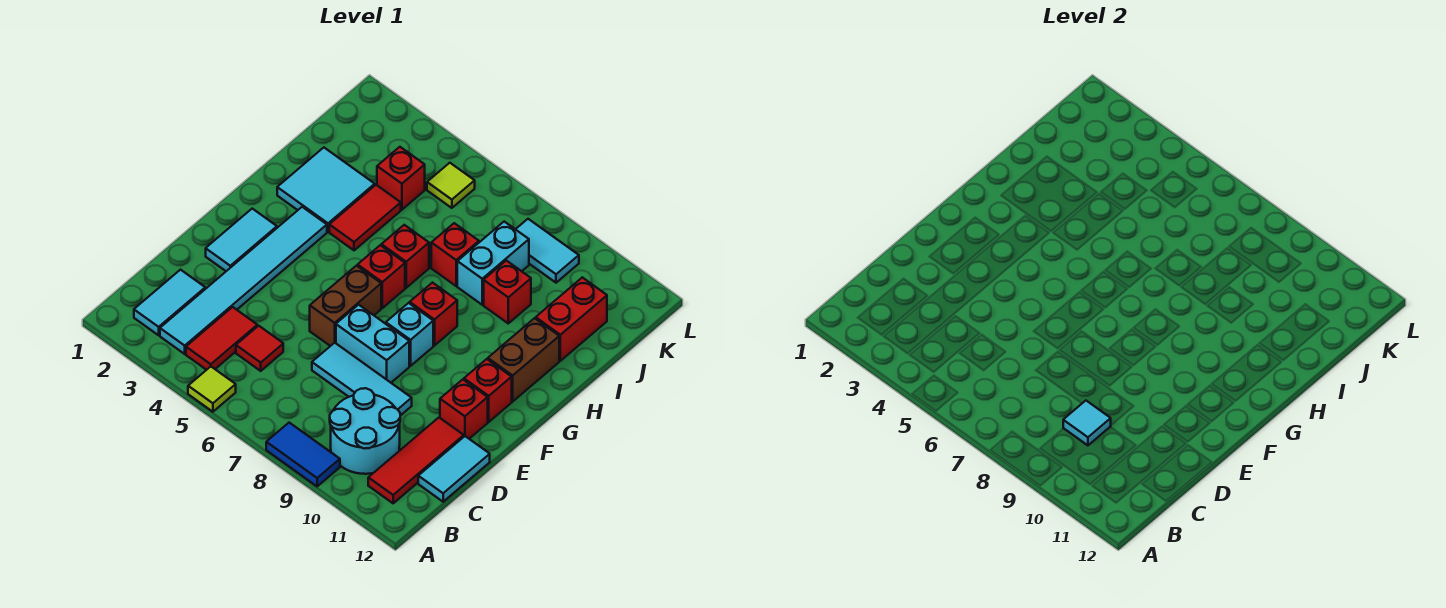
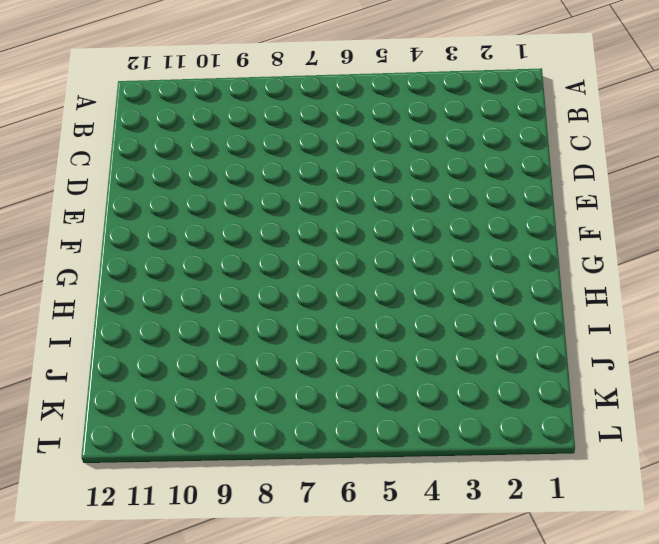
none -> lime tile A5 level 1
none -> blue tile A8:A9 level 1
none -> cyan tile B2:C2 level 1
none -> cyan tile B3:G3 level 1

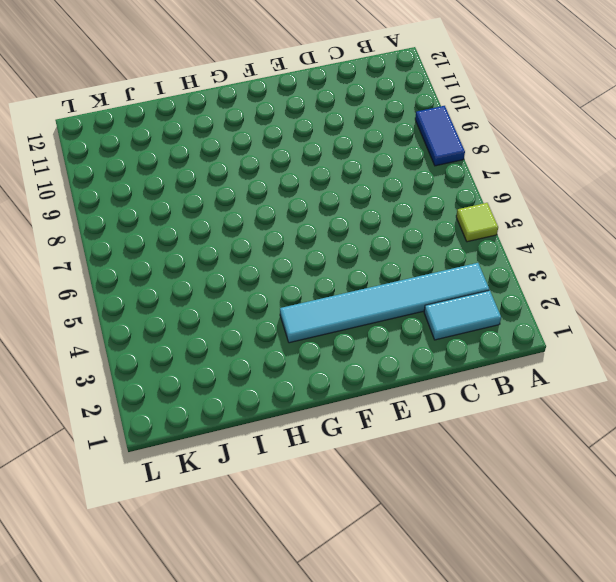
none -> red tile B4:C4 level 1
none -> cyan round brick B9:C10 level 1
none -> red tile B11:D11 level 1
none -> red tile C5 level 1

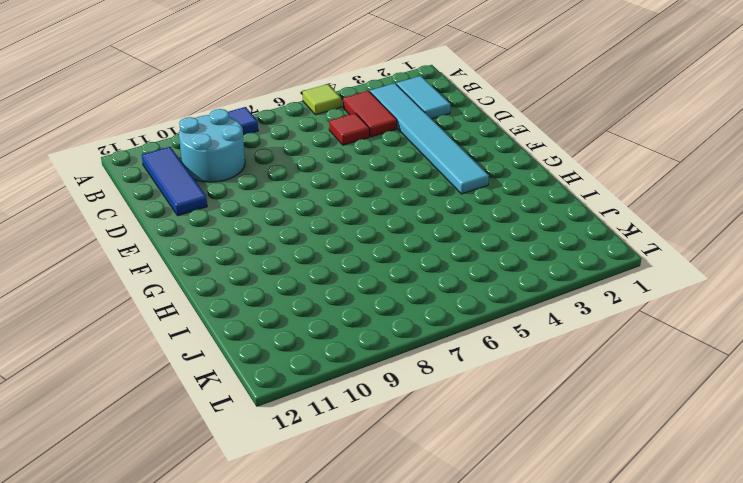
blue tile B11:D11 level 1 -> red tile B11:D11 level 1
none -> cyan tile C12:D12 level 1
none -> cyan tile D7:D9 level 1
none -> cyan tile E2:F2 level 1
none -> brown brick E6:F6 level 1

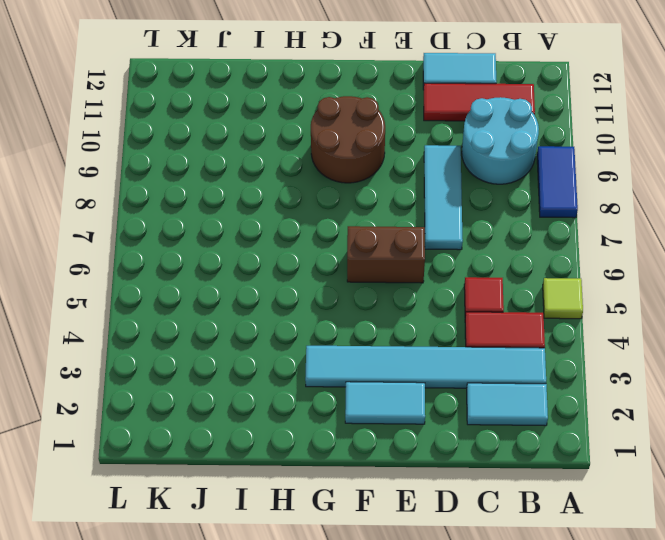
brown round brick F9:G10 level 1 -> none
none -> cyan brick E7:E8 level 1
none -> red brick E11 level 1
none -> cyan brick F8 level 1
none -> red brick F11 level 1

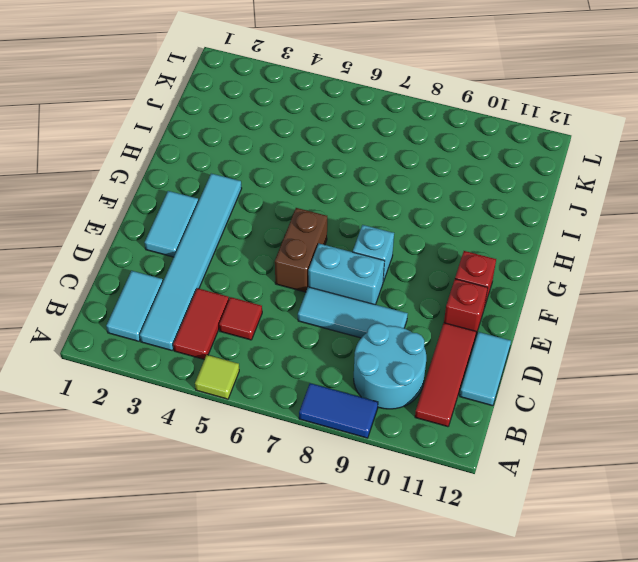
none -> red brick G6 level 1
none -> red brick G8 level 1
none -> brown brick G11:H11 level 1
none -> cyan tile H2:I3 level 1

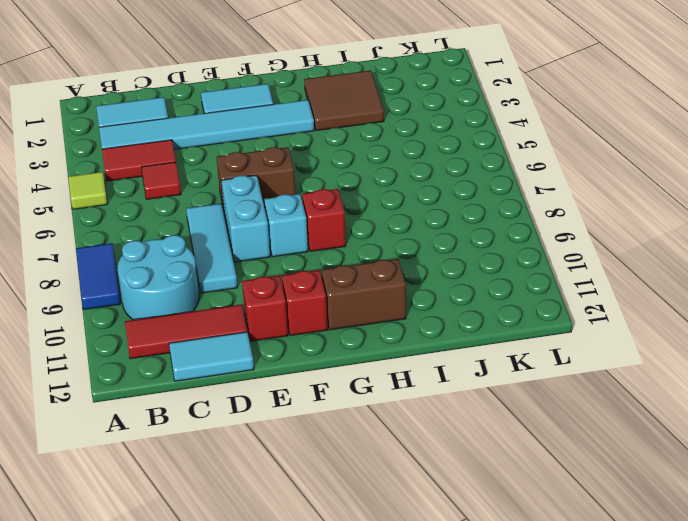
brown tile H2:I3 level 1 -> cyan tile H2:I3 level 1
none -> red brick G6 level 1
none -> red tile H4:I4 level 1
none -> red brick H6 level 1
none -> red brick I7 level 1

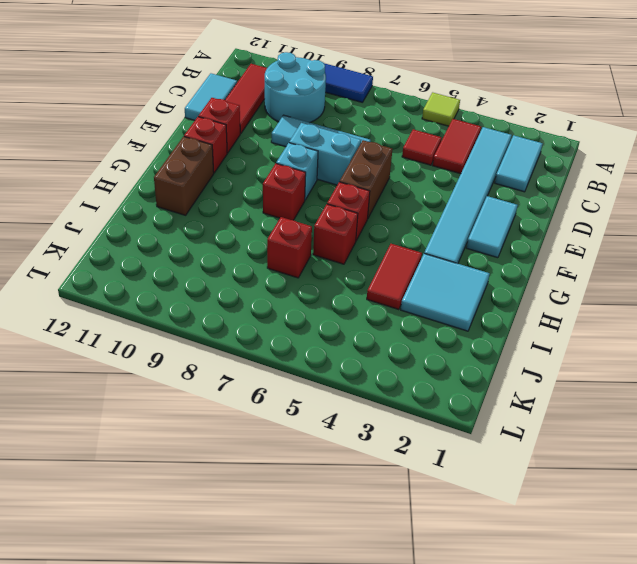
none -> cyan brick I8:J8 level 1
none -> red brick I9 level 1
none -> red brick I11:J11 level 1
none -> red brick J4 level 1

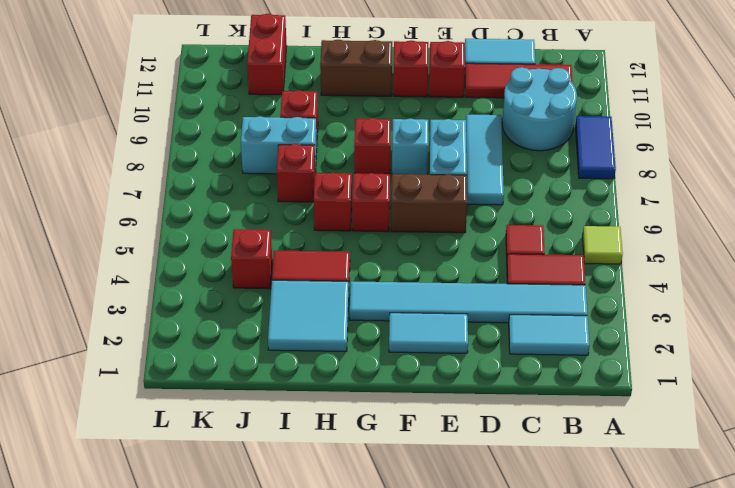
red brick J11:J12 level 1 -> red brick I11:J11 level 1
none -> lime tile K5 level 1
none -> cyan tile K8:K9 level 1
none -> cyan tile C9 level 2

